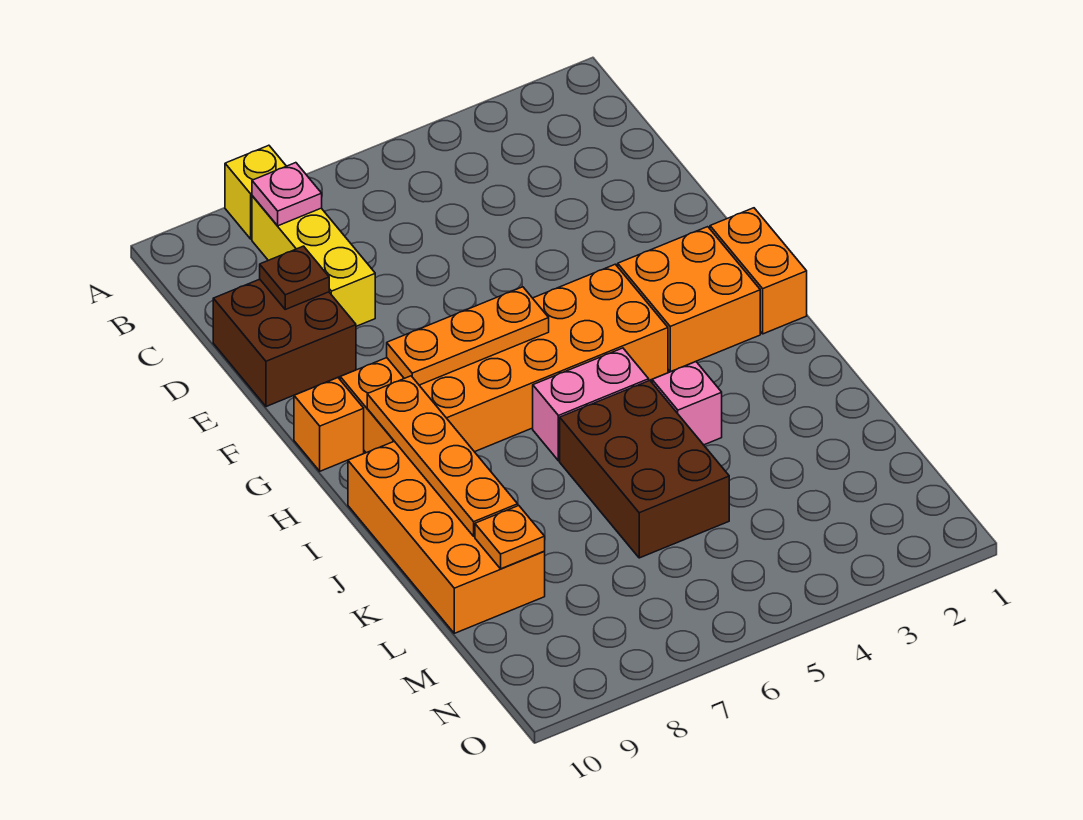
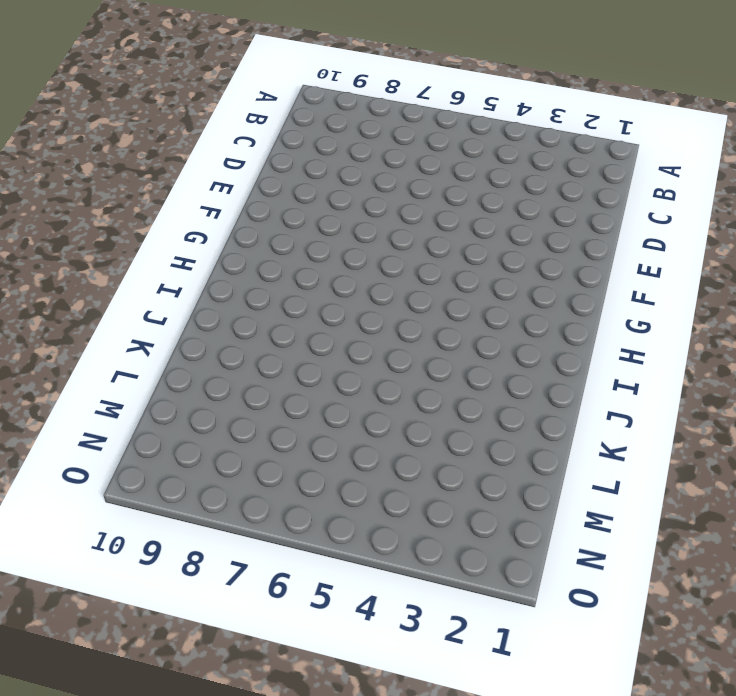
none -> yellow brick A8 level 1
none -> yellow brick B8:D8 level 1
none -> brown brick D9:E10 level 1

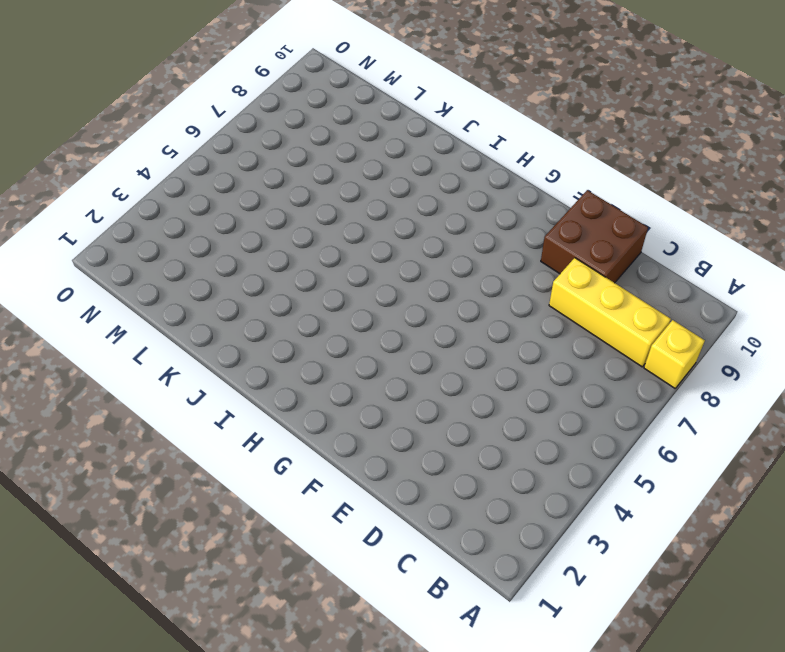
none -> orange brick G1:H1 level 1
none -> orange brick G2:H3 level 1
none -> orange brick G4:H9 level 1

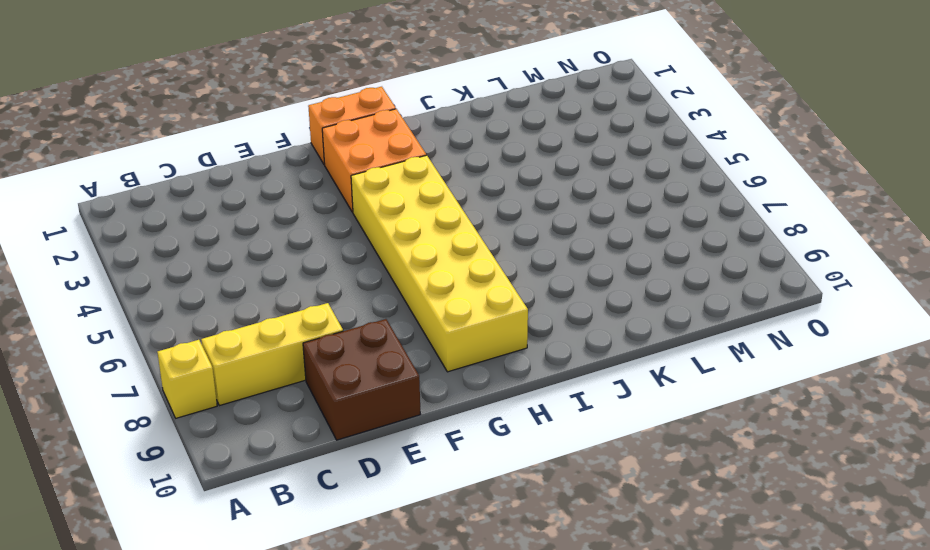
yellow brick G4:H9 level 1 -> orange brick G4:H9 level 1
none -> orange brick G10 level 1
none -> pink brick I5:I6 level 1
none -> orange brick I9:L10 level 1

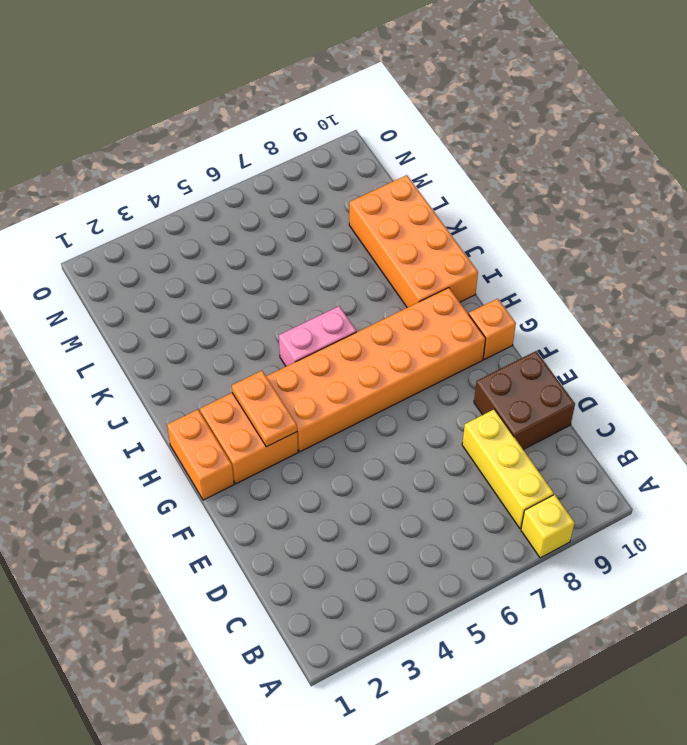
orange plate G3:H3 level 2 -> none
none -> pink brick J4 level 1
none -> brown brick J5:L6 level 1
none -> pink plate B8 level 2

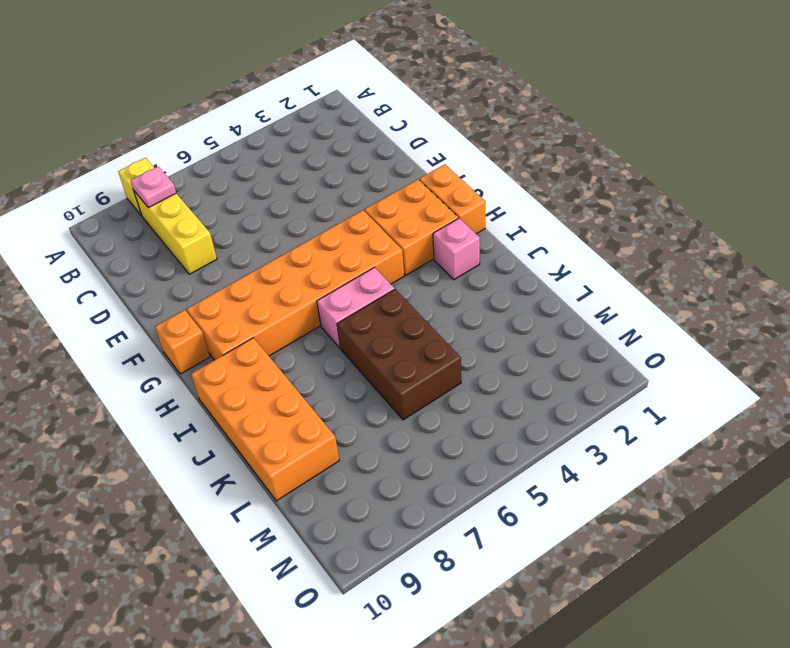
pink brick I2 level 1 -> pink brick J4 level 1
none -> brown brick D9:E10 level 1
none -> brown plate D9 level 2
none -> orange plate G6:G8 level 2

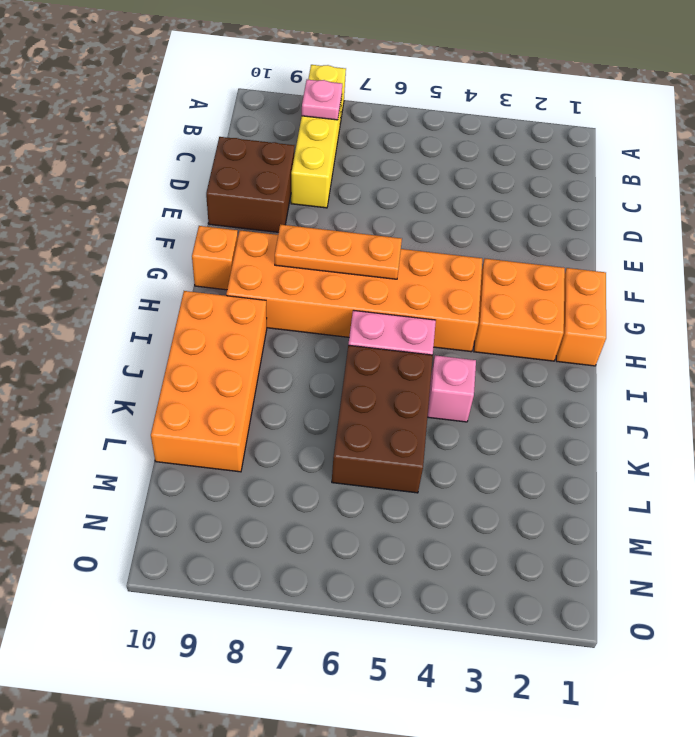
none -> brown plate D9 level 2
none -> orange plate H9:K9 level 2
none -> orange plate L9 level 2

